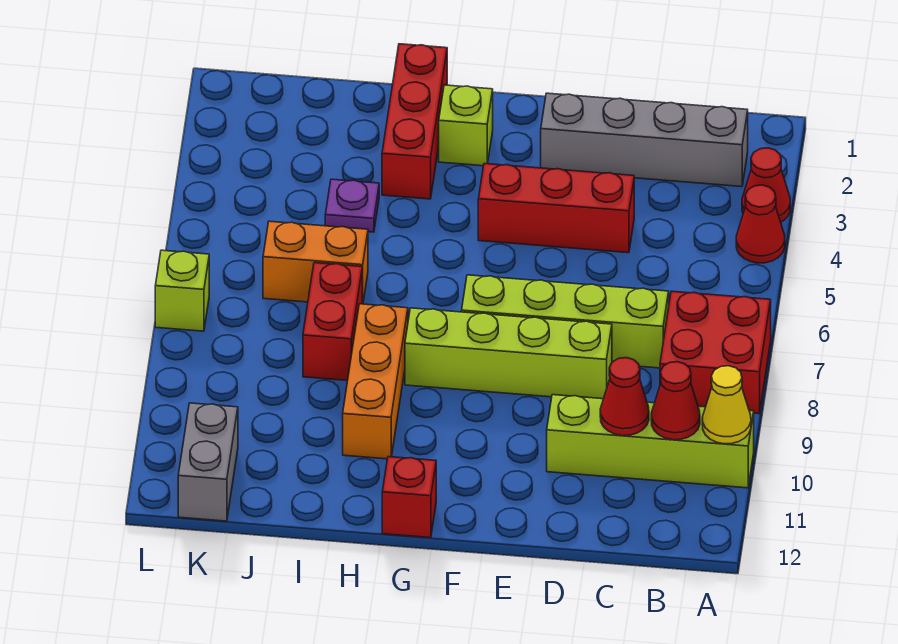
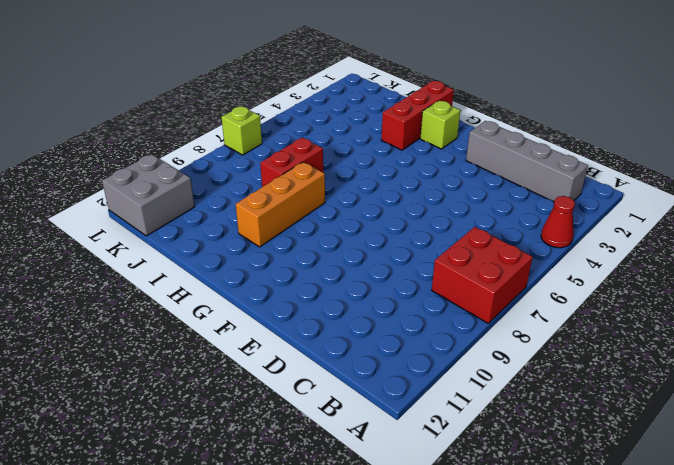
grey brick K11:L12 level 1 -> grey brick K11:K12 level 1
none -> red cone A3 level 1
none -> lime brick A10:D10 level 1
none -> lime brick C7:F7 level 1

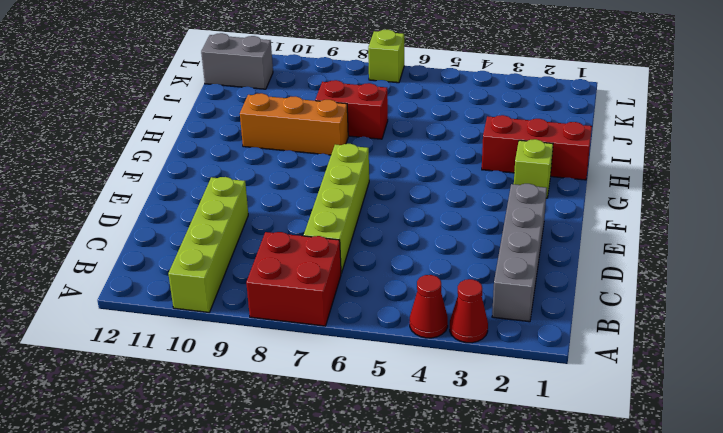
none -> red brick D4:F4 level 1
none -> lime brick D8:G8 level 1
none -> red brick G12 level 1

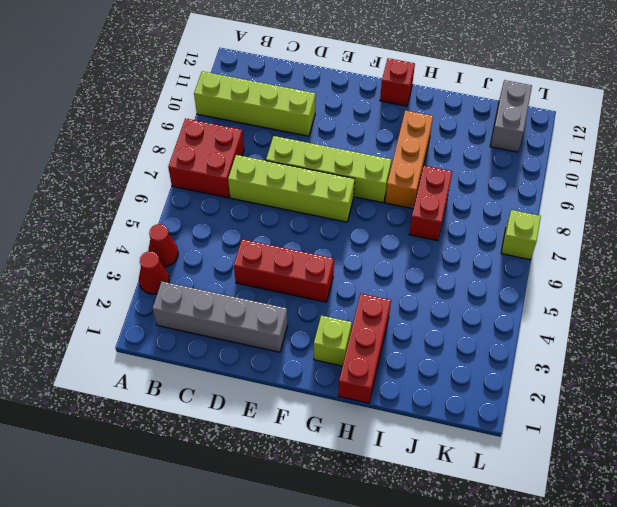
none -> purple plate I4 level 1
none -> orange brick I6:J6 level 1
none -> yellow cone A10 level 2

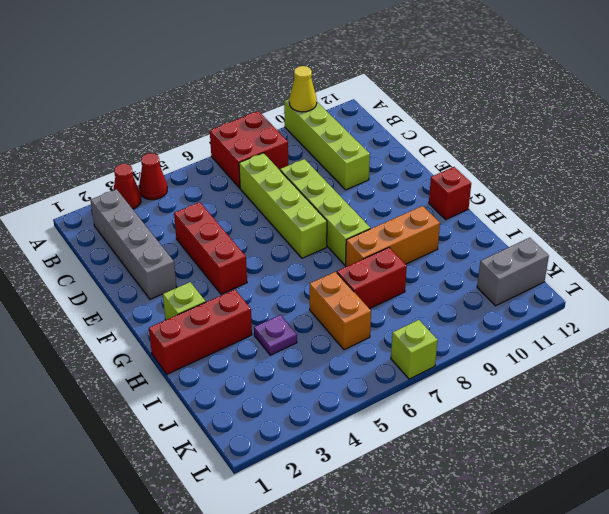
none -> red cone B10 level 2
none -> red cone C10 level 2

